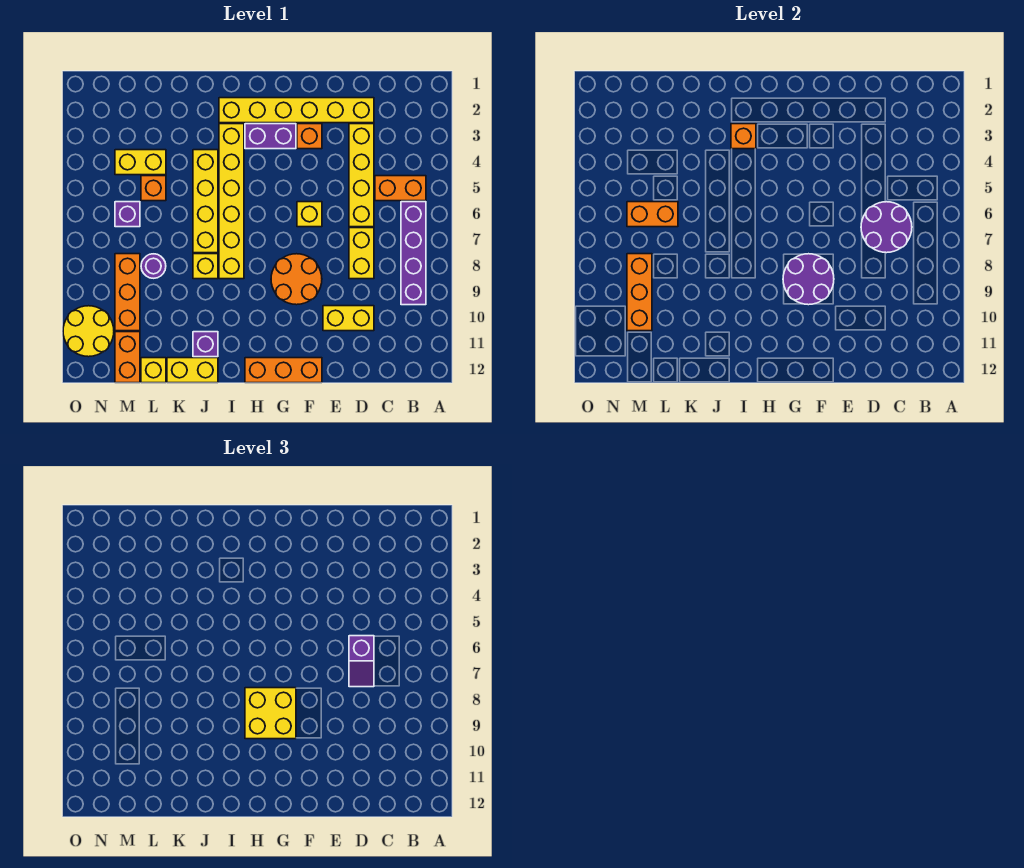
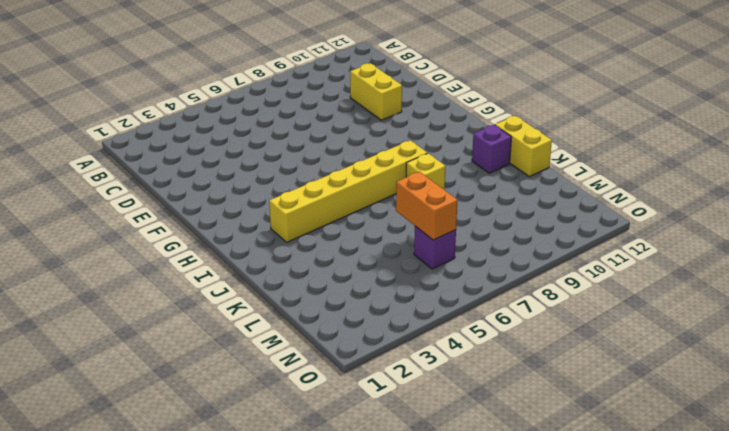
none -> orange brick B5:C5 level 1
none -> purple brick B6:B9 level 1
none -> yellow brick D2:I2 level 1
none -> yellow brick D3:D6 level 1

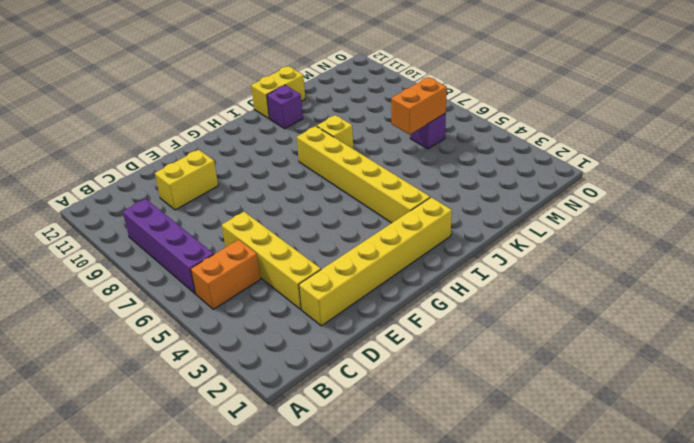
none -> yellow brick D7:D8 level 1
none -> orange brick F3 level 1
none -> yellow brick F6 level 1
none -> orange round brick F8:G9 level 1

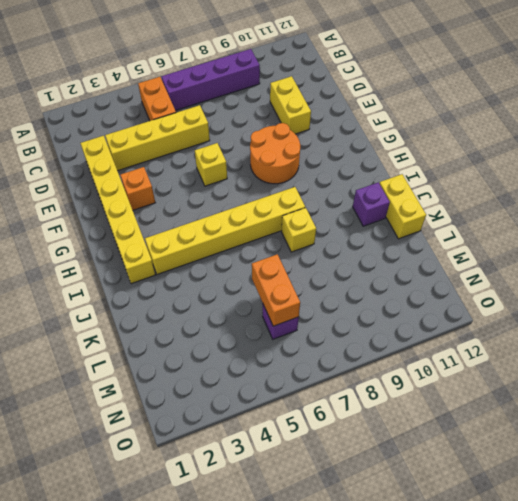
none -> yellow brick D7:D8 level 1
none -> orange brick F12:H12 level 1
none -> purple brick G3:H3 level 1
none -> yellow brick J4:J7 level 1

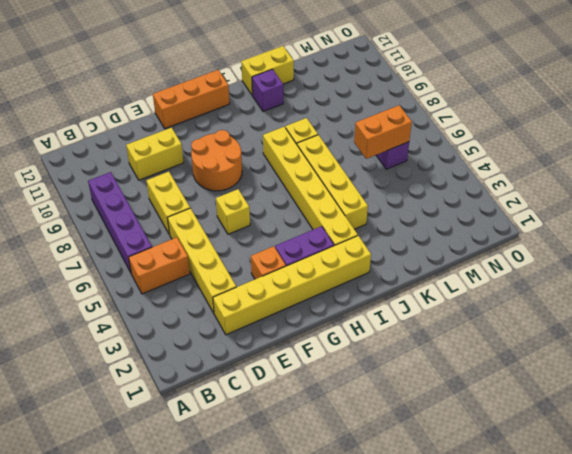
none -> yellow brick L4:M4 level 1
none -> orange brick L5 level 1
none -> purple round brick L8 level 1
none -> yellow brick L12 level 1

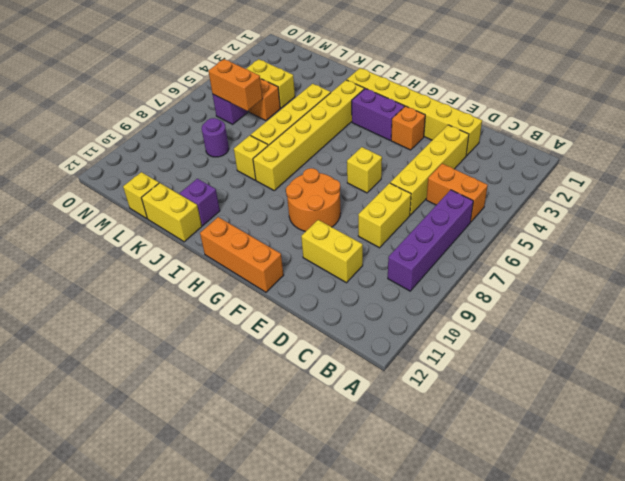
none -> orange brick M8:M10 level 1
none -> orange brick M11:M12 level 1
none -> yellow round brick N10:O11 level 1
none -> purple round brick C6:D7 level 2

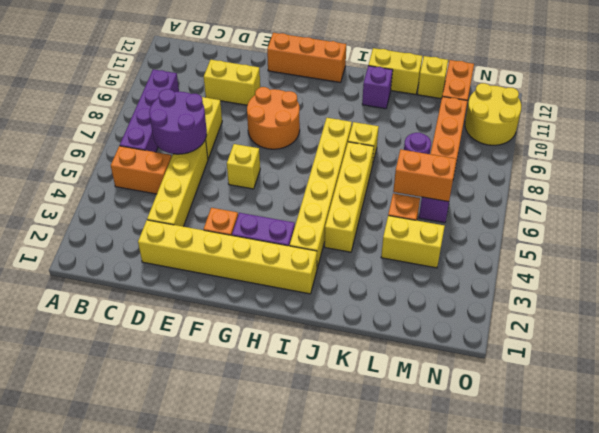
none -> purple round brick F8:G9 level 2
none -> orange brick I3 level 2
none -> orange brick M8:M10 level 2
none -> purple slope D6:D7 level 3 top 6

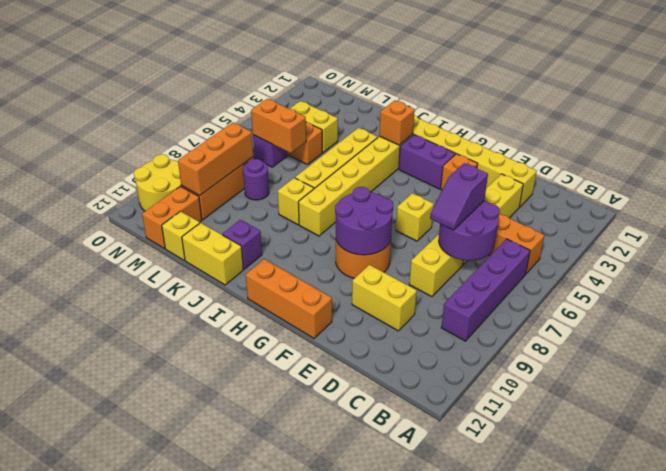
none -> yellow brick G8:H9 level 3

